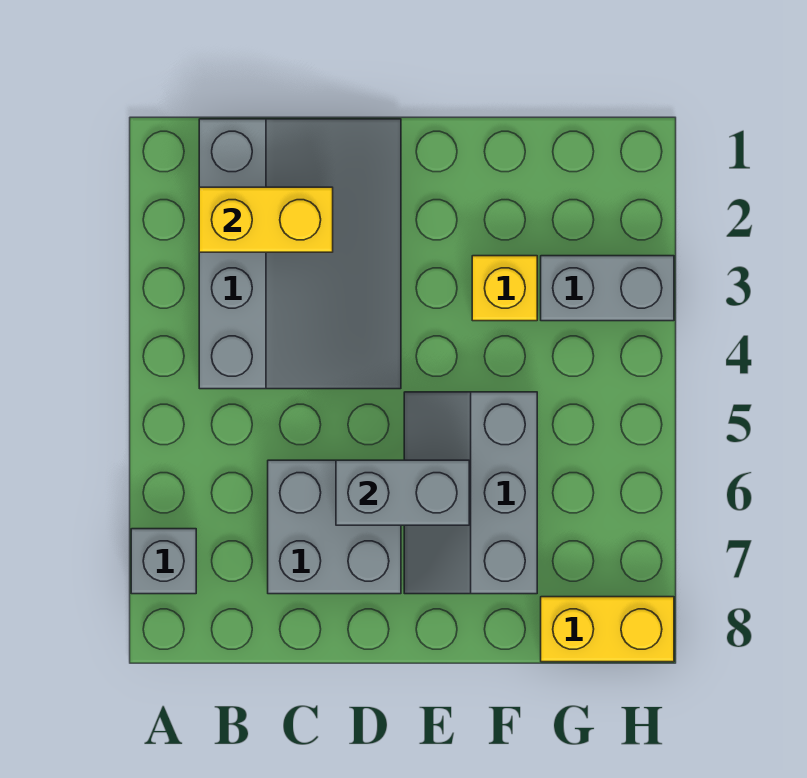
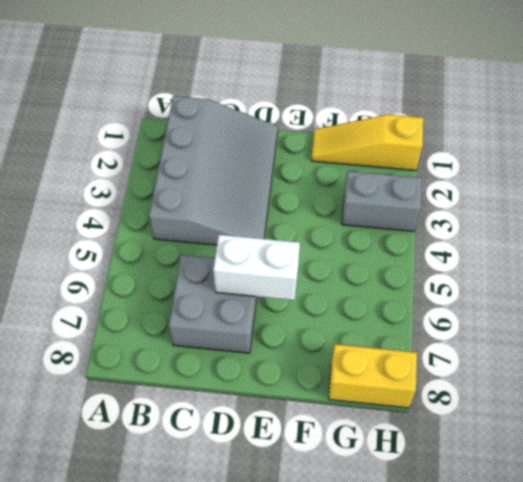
white brick D6:E6 level 2 -> grey brick D6:E6 level 2
yellow slope F1:H1 level 1 top H -> none
none -> grey brick A7 level 1
none -> grey slope E5:F7 level 1 top F

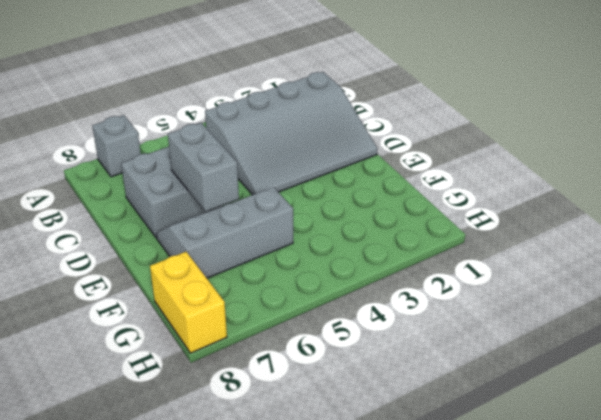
none -> yellow brick F3 level 1
none -> grey brick G3:H3 level 1

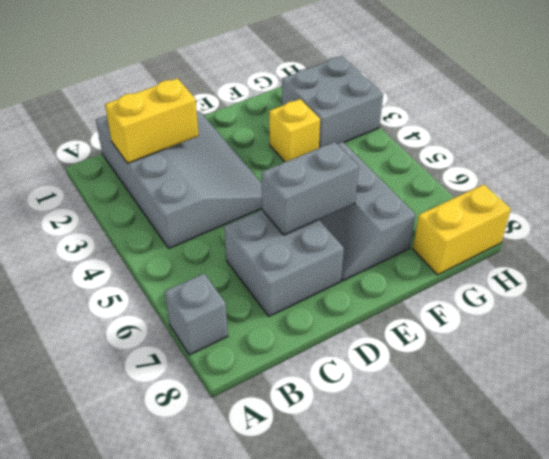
grey brick G2:H3 level 1 -> grey brick G3:H3 level 1

